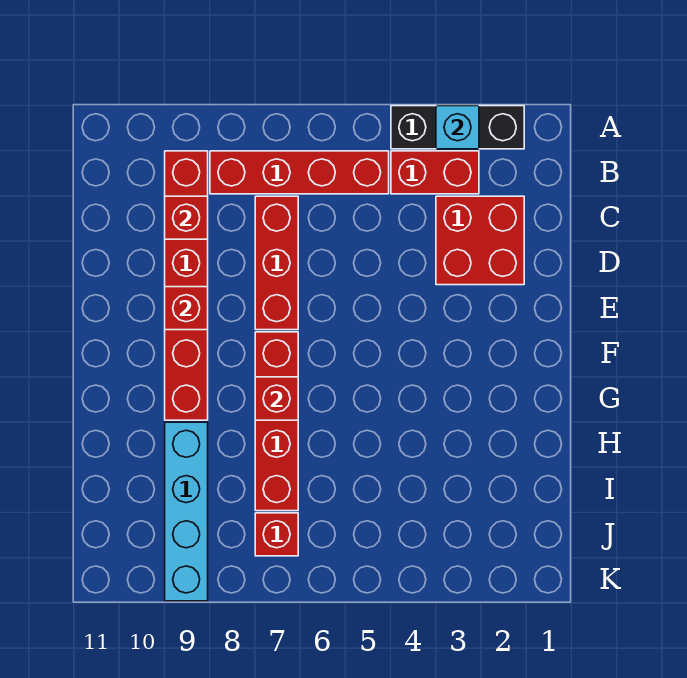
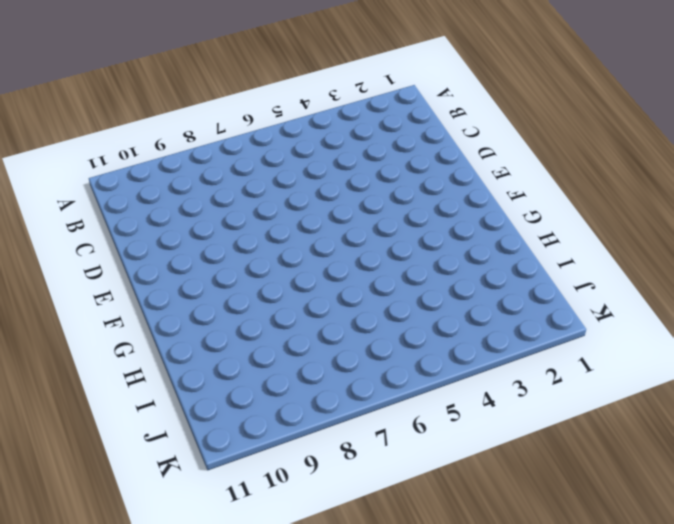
none -> black brick A2:A4 level 1
none -> red brick B3:B4 level 1
none -> red brick B5:B8 level 1

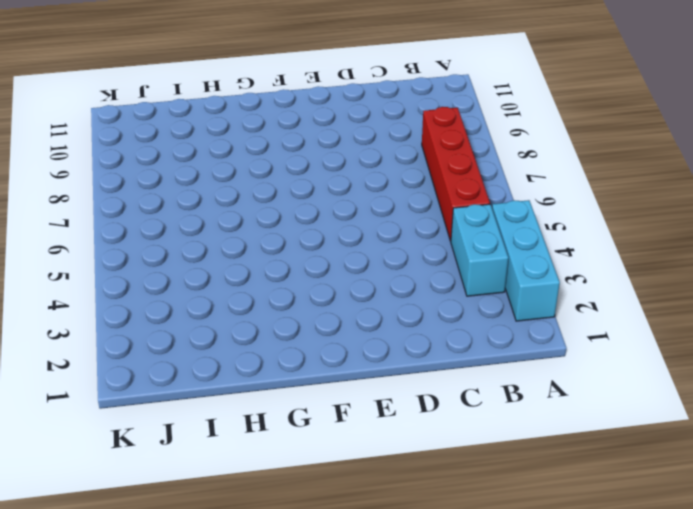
cyan brick A2:A4 level 1 -> black brick A2:A4 level 1
cyan brick B3:B4 level 1 -> red brick B3:B4 level 1
none -> red brick B9:G9 level 1
none -> red brick C2:D3 level 1
none -> red brick C7:E7 level 1

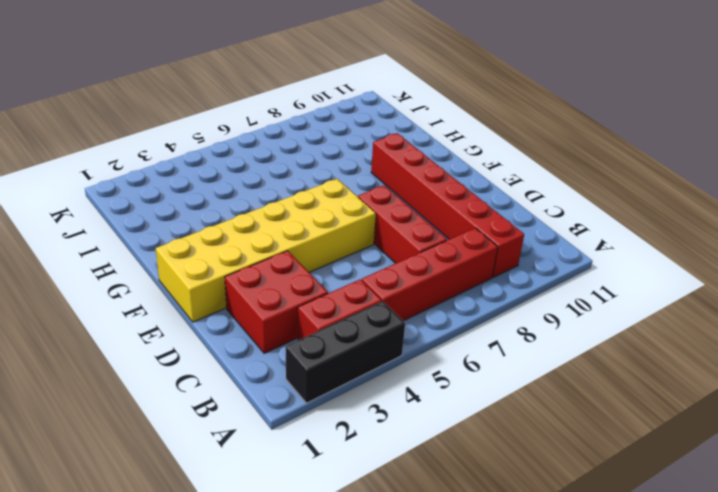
yellow brick E1:F6 level 1 -> none
none -> red brick F7:I7 level 1
none -> cyan brick H9:K9 level 1
none -> red brick J7 level 1

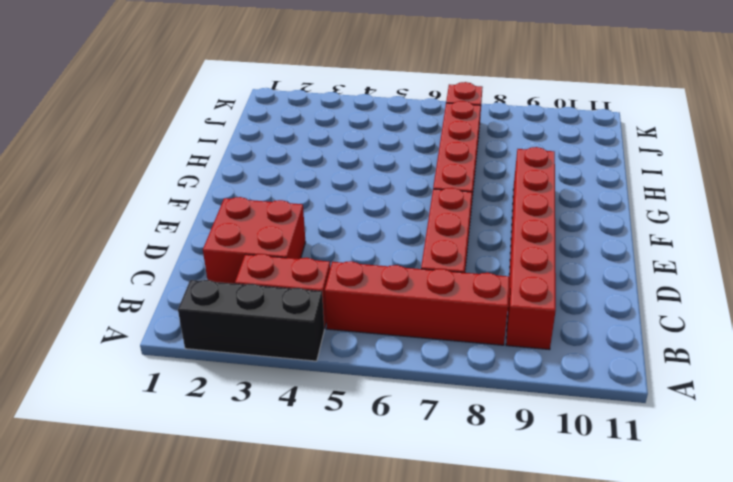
none -> cyan brick H9:K9 level 1
none -> cyan brick A3 level 2
none -> red brick C9 level 2

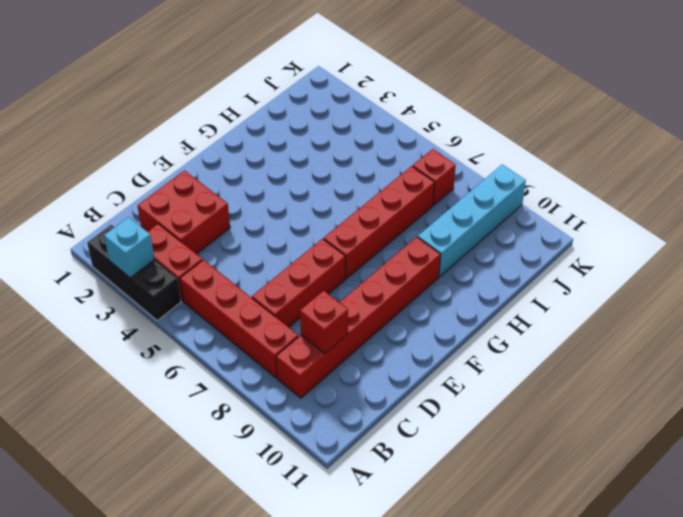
none -> red brick E9 level 2
none -> red brick G7 level 2

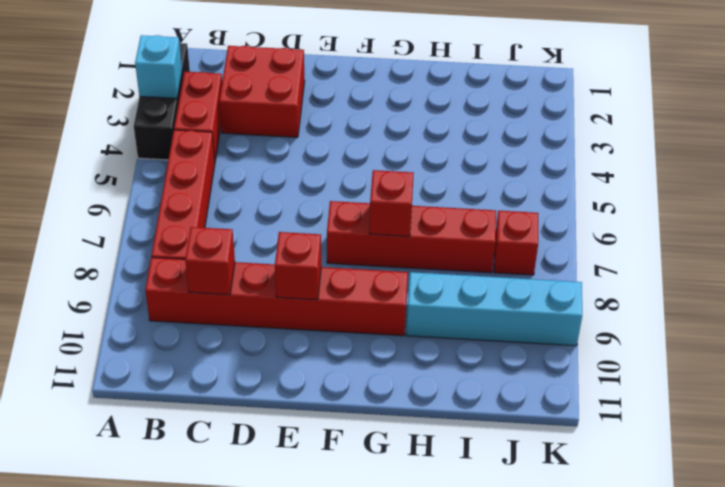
none -> red brick C7:E7 level 1

